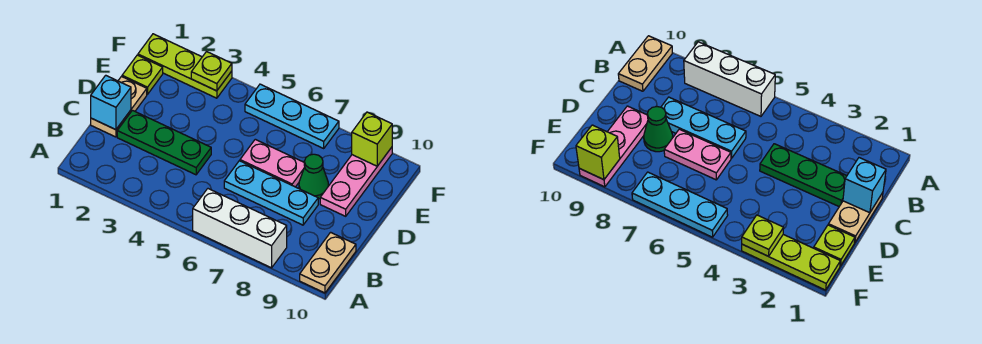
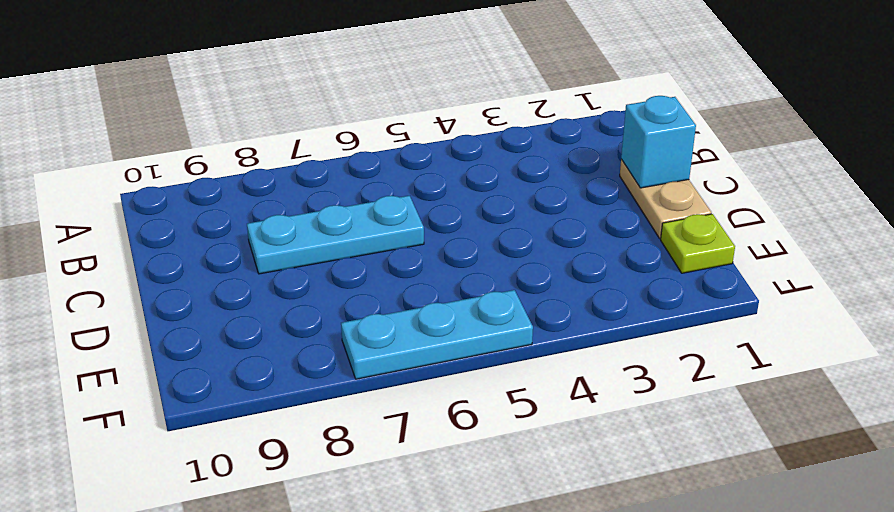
none -> white brick A6:A8 level 1
none -> tan plate A10:B10 level 1
none -> green plate C2:C4 level 1

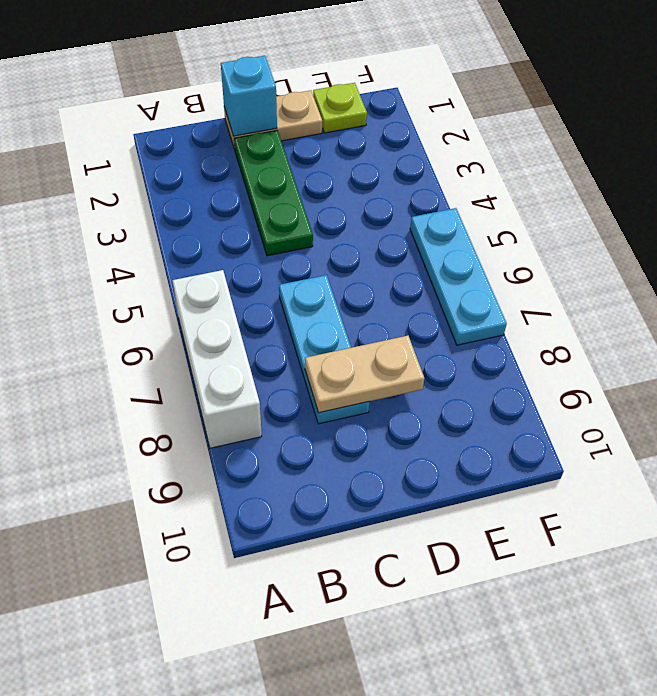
tan plate C8:D8 level 2 -> tan plate A10:B10 level 1
none -> pink plate D6:D7 level 1
none -> green cone D8 level 1
none -> pink plate D9:F9 level 1

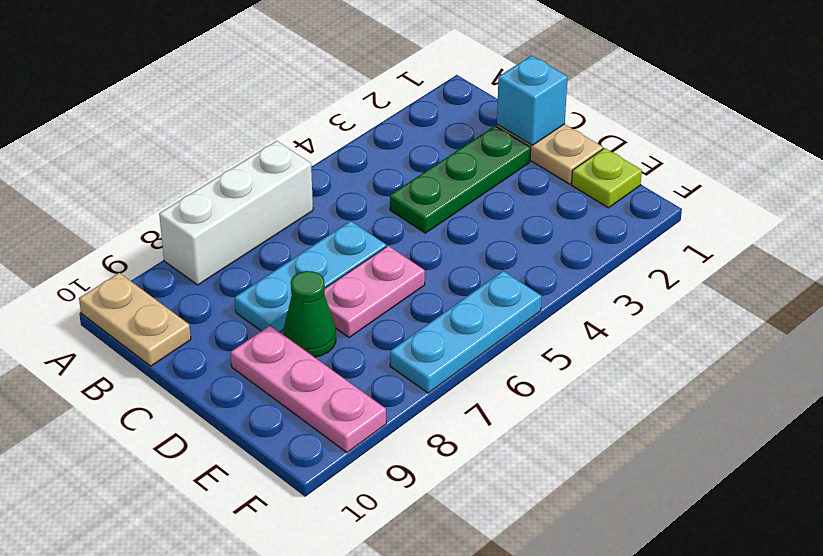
none -> lime plate F1:F3 level 1
none -> lime plate F3 level 2
none -> lime brick F9 level 2

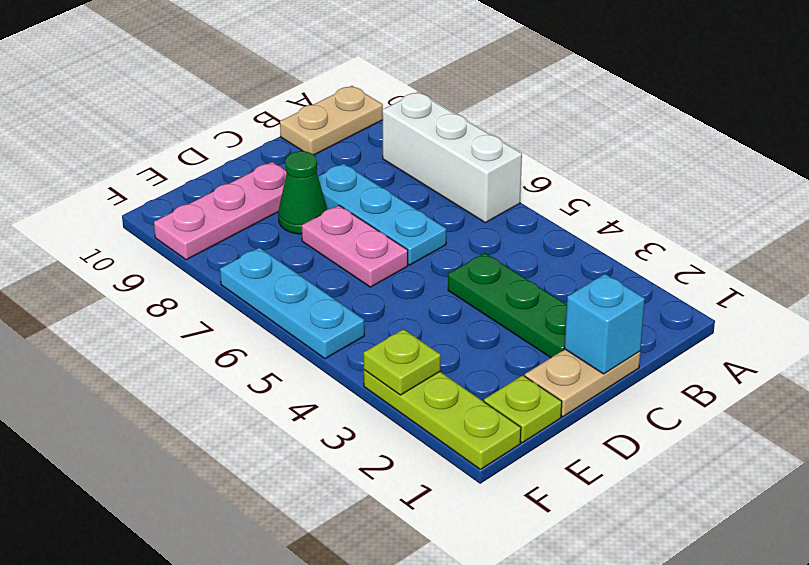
none -> lime brick F9 level 2

